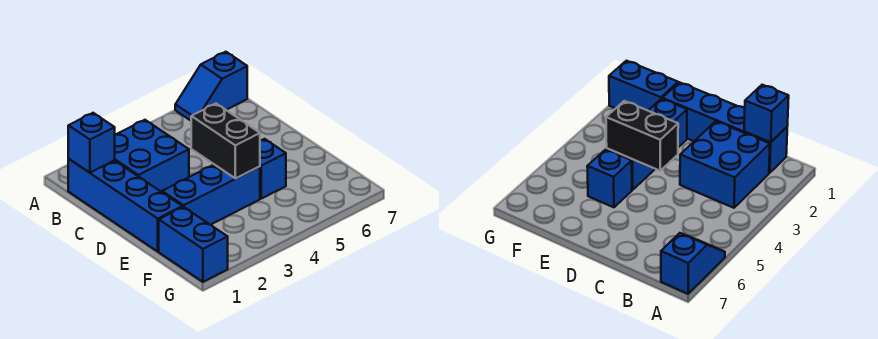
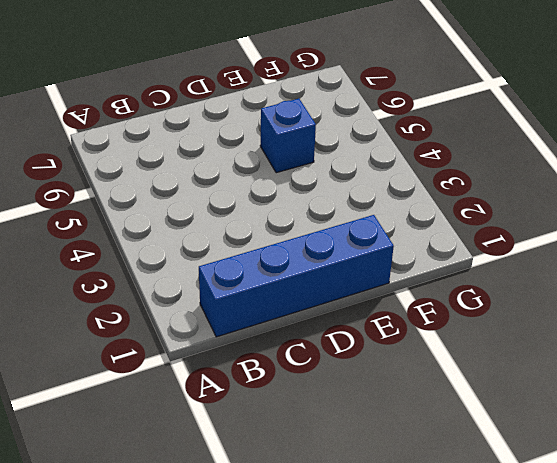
none -> blue slope A6:A7 level 1 top 7
none -> blue brick B2:C3 level 1

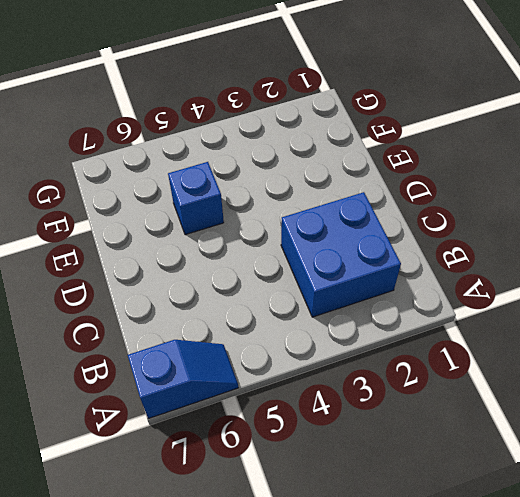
none -> blue brick B1:E1 level 1
none -> blue brick E2:E4 level 1

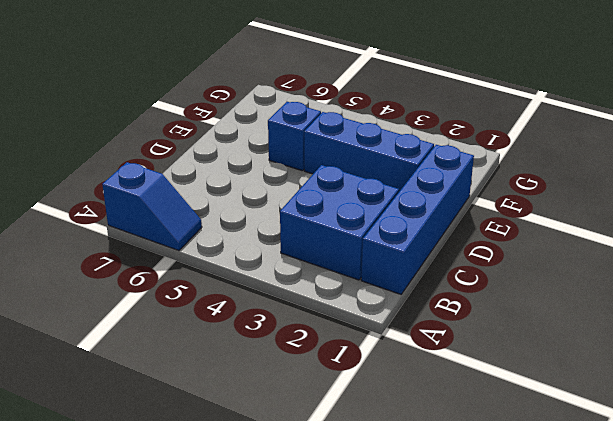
none -> blue brick F1:G1 level 1
none -> blue brick B1 level 2

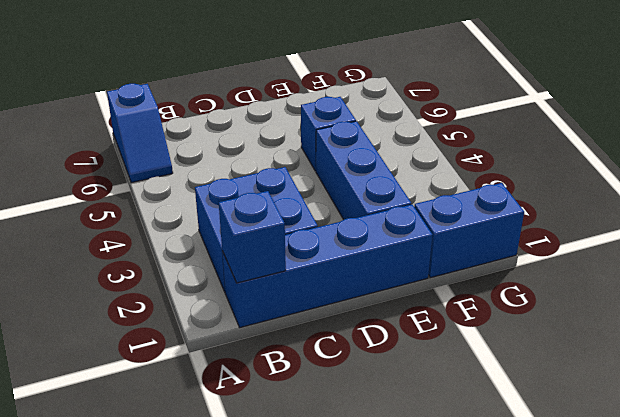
none -> black brick D4:E4 level 2

